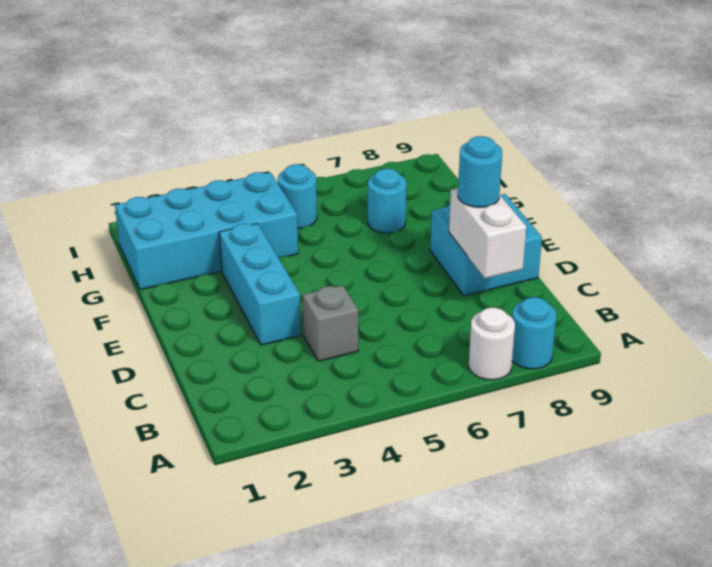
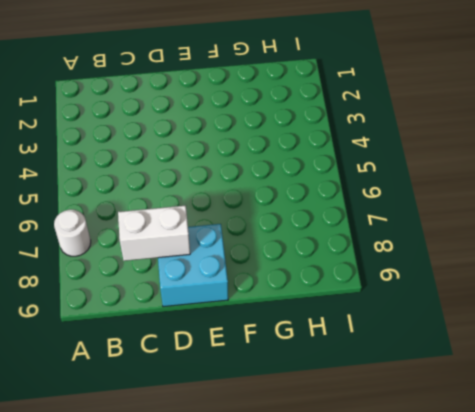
none -> cyan round brick A8 level 1
none -> grey brick C4 level 1

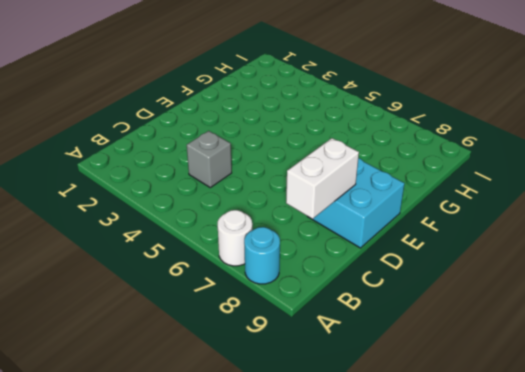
none -> cyan brick D3:F3 level 1
none -> cyan brick G1:H4 level 1

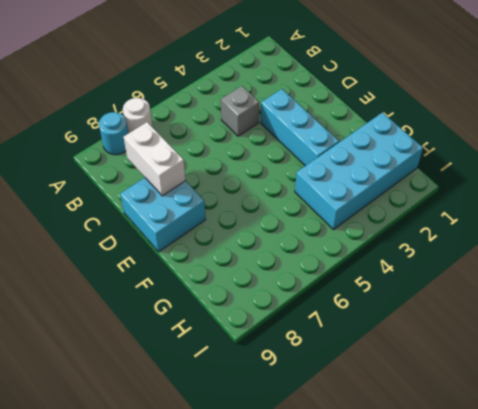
none -> cyan round brick G7 level 1
none -> cyan round brick H5 level 1

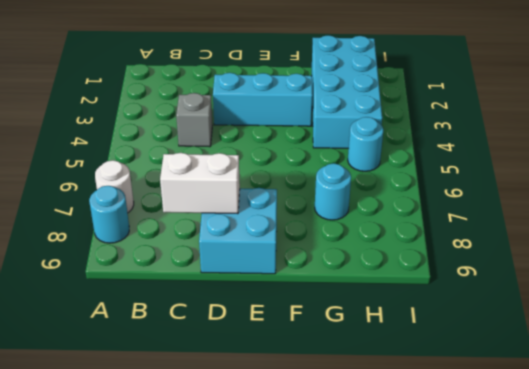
none -> cyan round brick D8 level 3

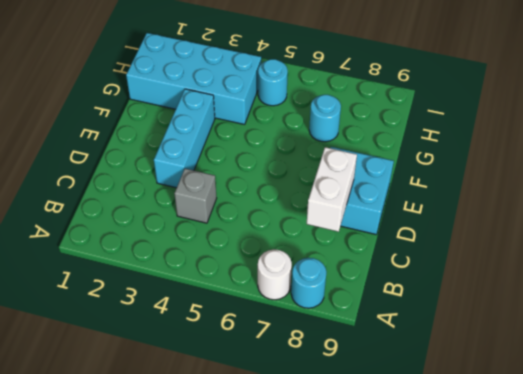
none -> cyan round brick D8 level 3

